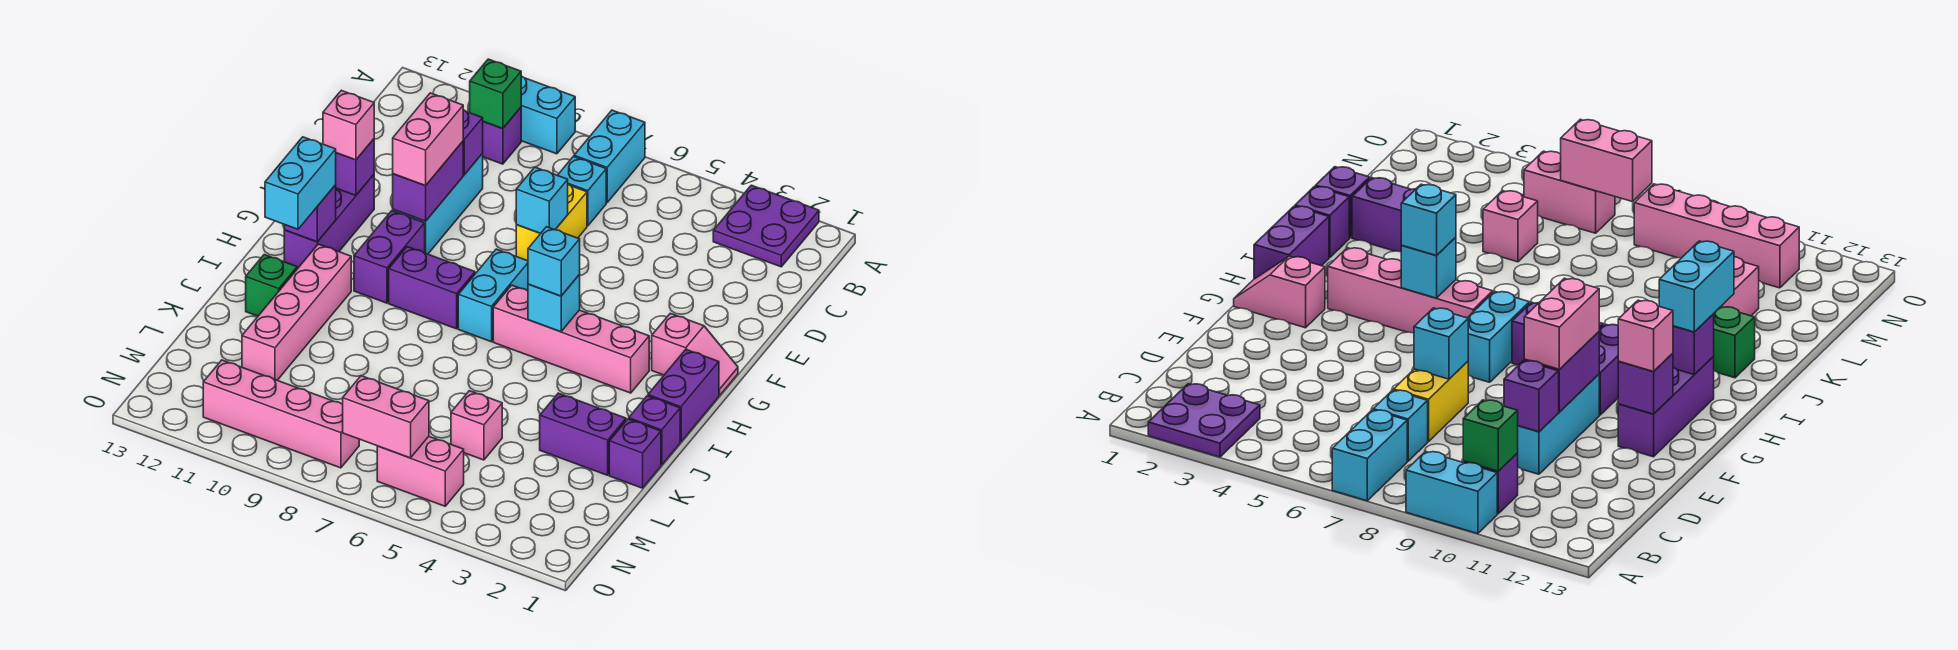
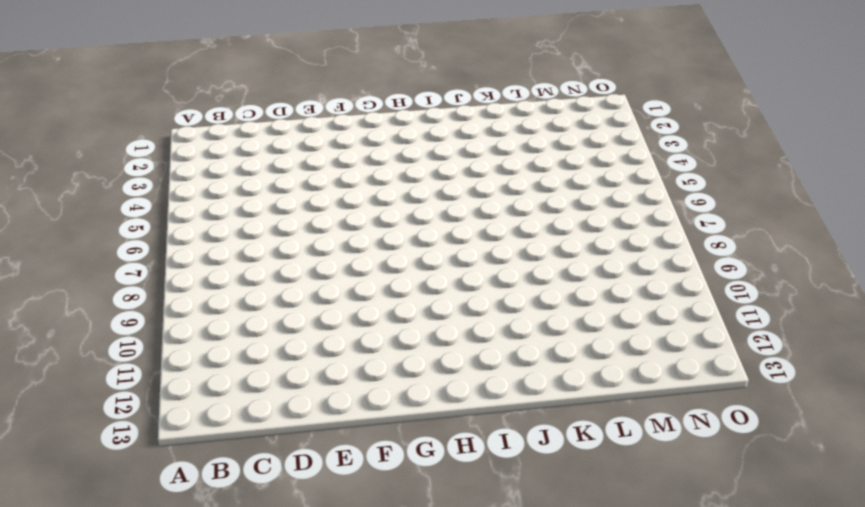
none -> purple plate A2:B3 level 1
none -> cyan brick A7:B7 level 1
none -> cyan brick A9:A10 level 1
none -> purple brick B10 level 1

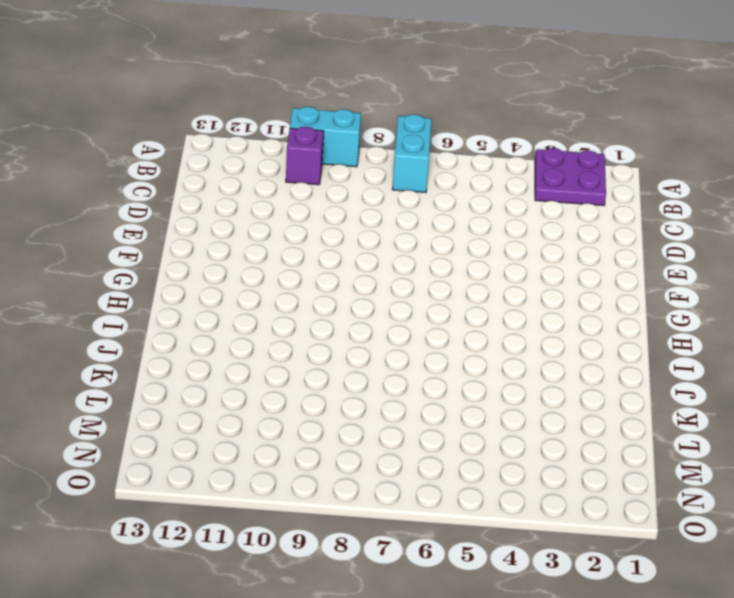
none -> cyan brick C7 level 1
none -> yellow brick D7:E7 level 1
none -> cyan brick D10:F10 level 1
none -> purple brick F12:H12 level 1

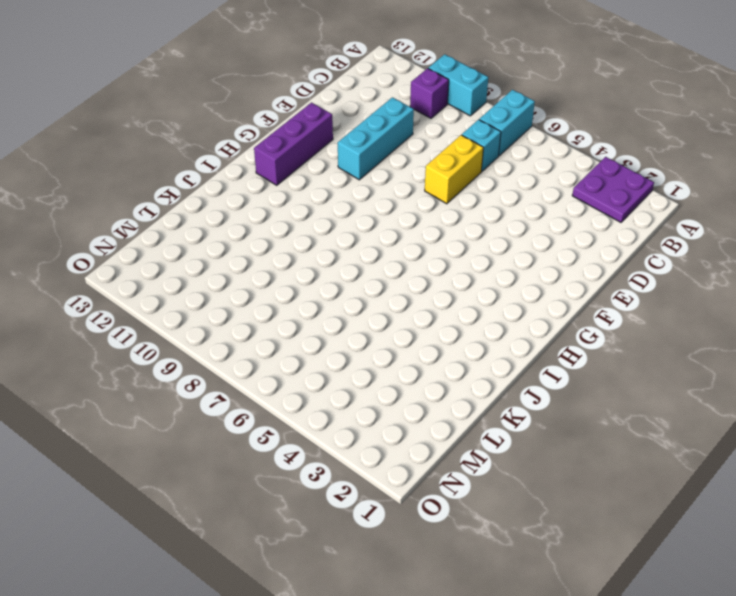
none -> pink slope G1:G2 level 1 top 2
none -> cyan brick G7:H7 level 1
none -> purple brick G10:H10 level 1
none -> purple brick H1:I1 level 1

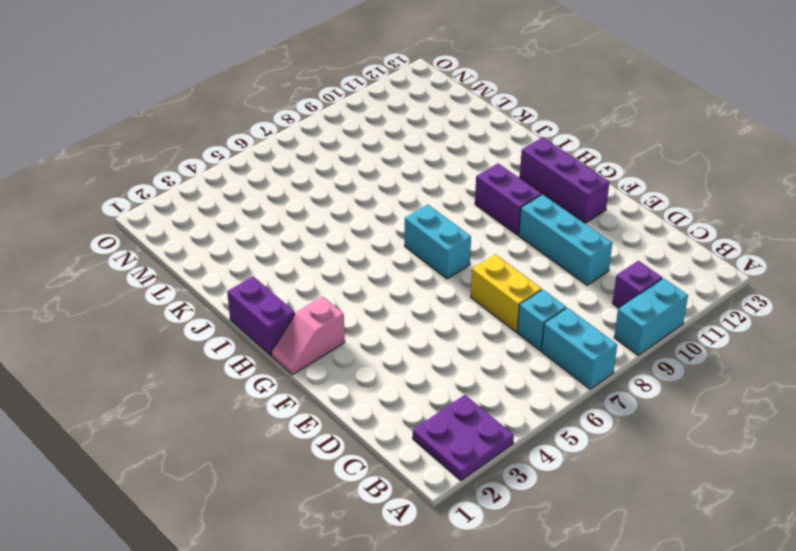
none -> pink brick H3:H6 level 1
none -> purple brick H8:H9 level 1
none -> pink brick I11:L11 level 1
none -> purple brick J1 level 1

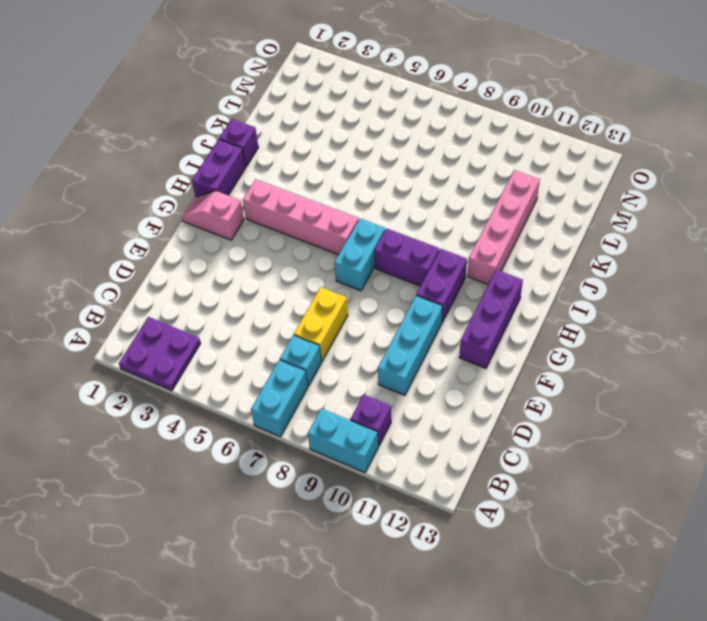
none -> green brick J12 level 1
none -> purple brick K1 level 1
none -> purple brick K2:K3 level 1
none -> pink brick L5 level 1

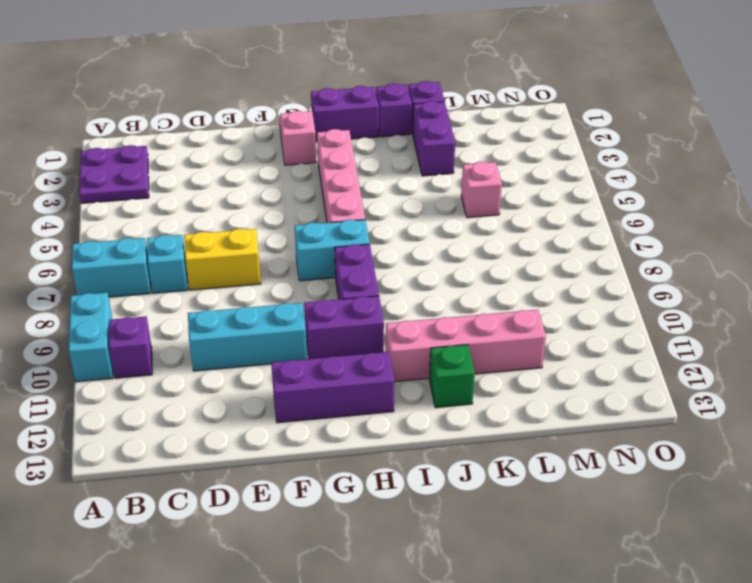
none -> pink brick N5:N6 level 1
none -> pink brick N8:N11 level 1
none -> green brick B10 level 2
none -> purple brick D10 level 2

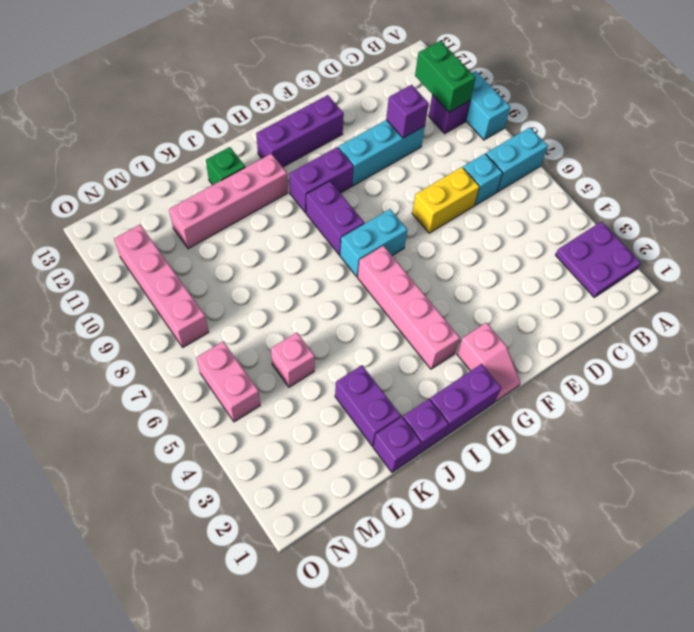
green brick B10:B11 level 2 -> green brick B10 level 2
none -> cyan brick E7 level 2
none -> purple brick E10:F10 level 2
none -> purple brick F12 level 2
none -> cyan brick H5 level 2

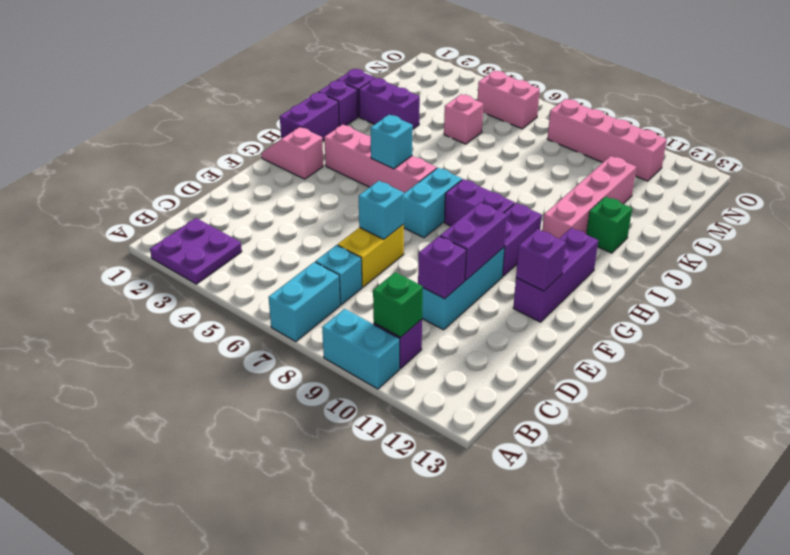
none -> purple brick H12 level 2
none -> pink brick N6:N7 level 2
none -> pink brick E10:F10 level 3
none -> pink brick F12 level 3

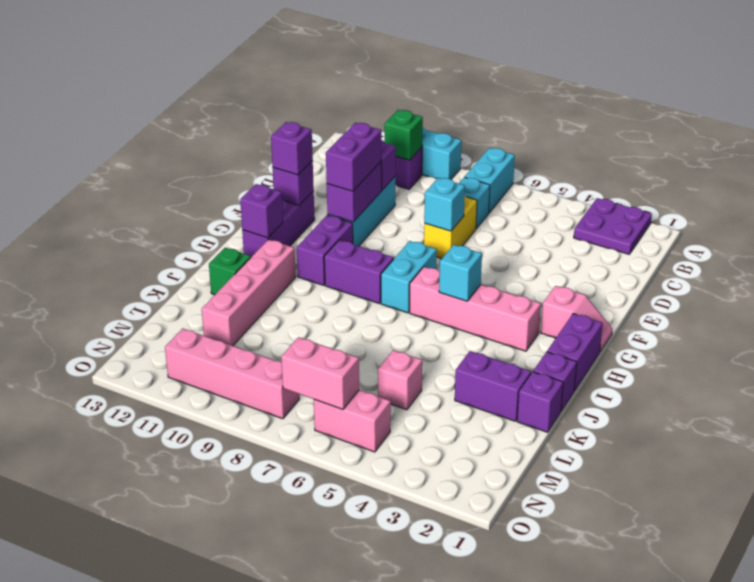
purple brick E10:F10 level 3 -> pink brick E10:F10 level 3
purple brick F12 level 3 -> pink brick F12 level 3
none -> cyan brick H5 level 3
none -> cyan brick H12:I12 level 3

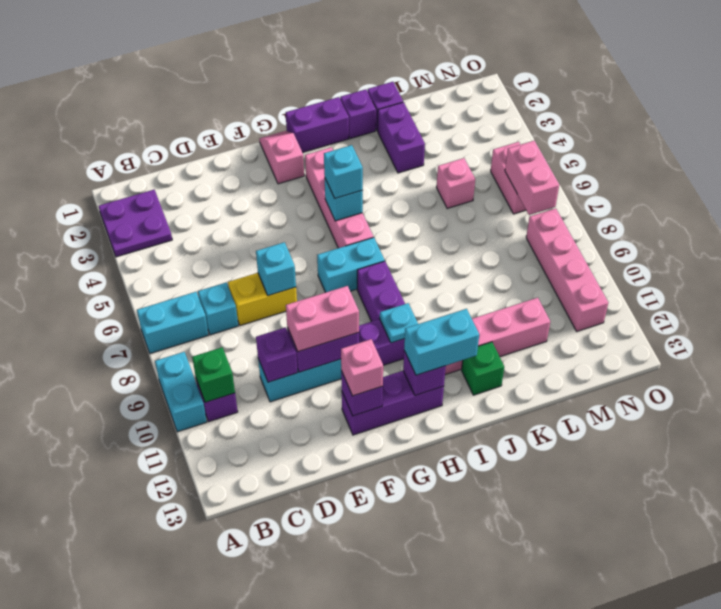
cyan plate H10 level 2 -> none

